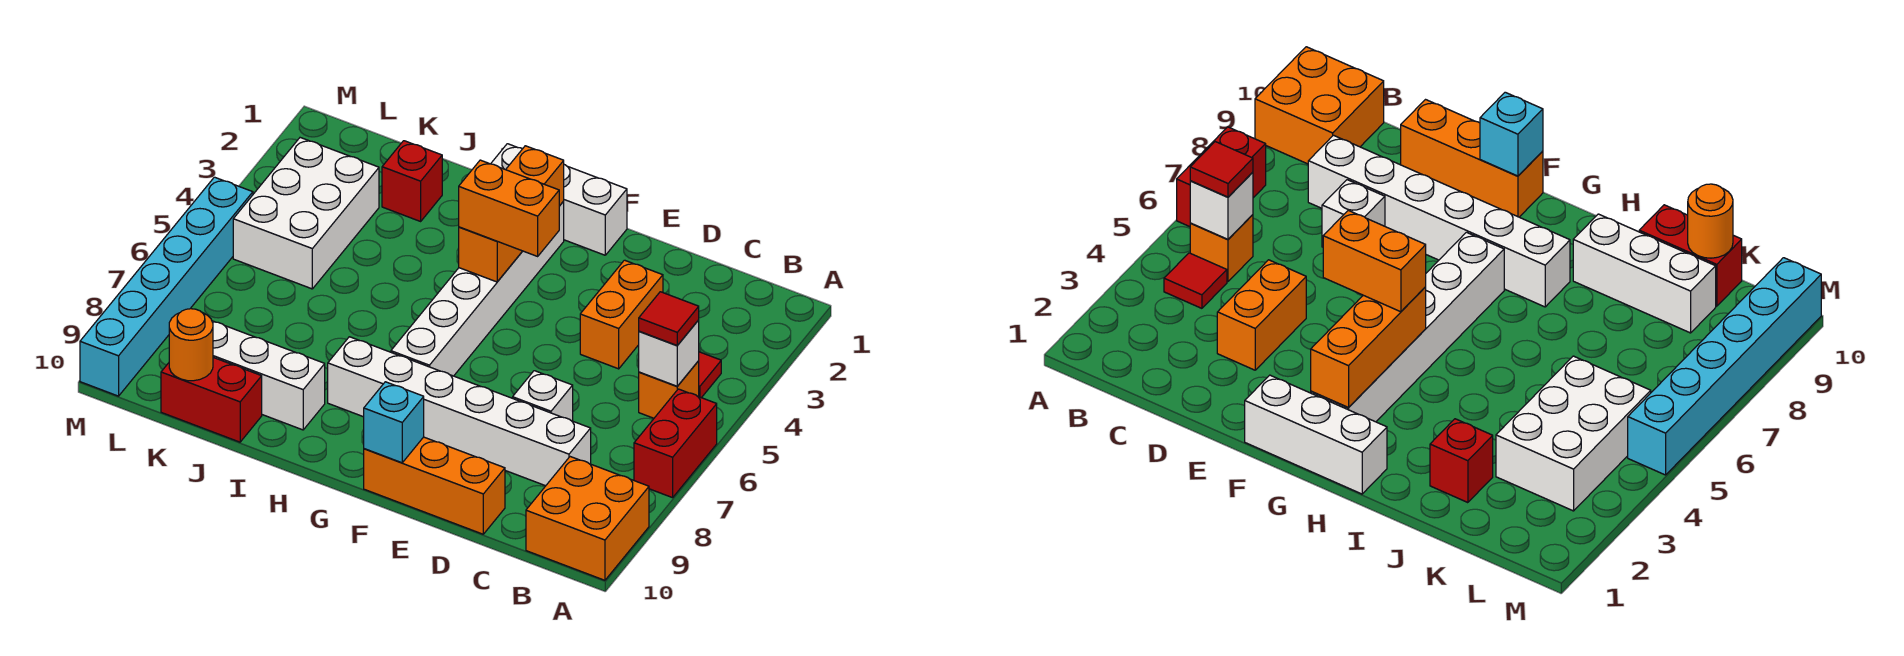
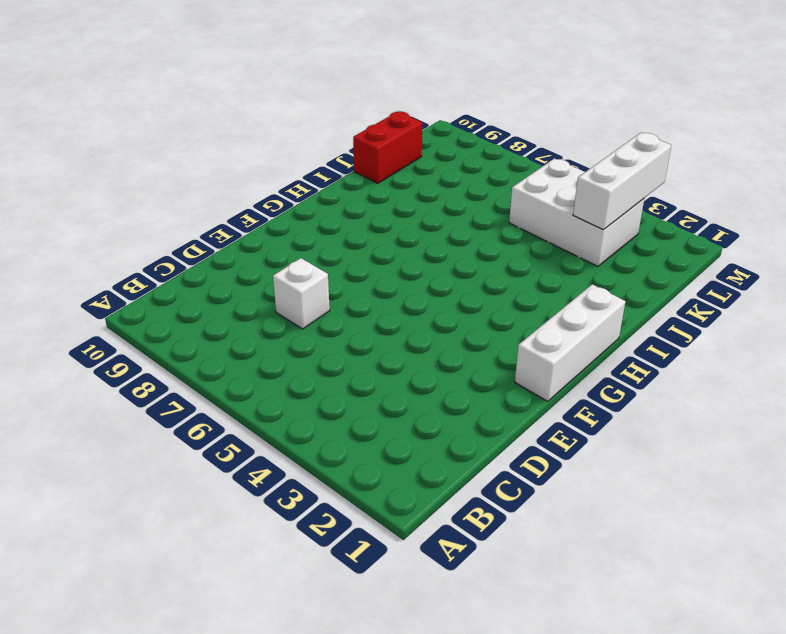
white brick K3:M3 level 2 -> white brick I9:K9 level 1
none -> red brick A6:A7 level 1
none -> orange brick A9:B10 level 1
none -> red tile B4 level 1

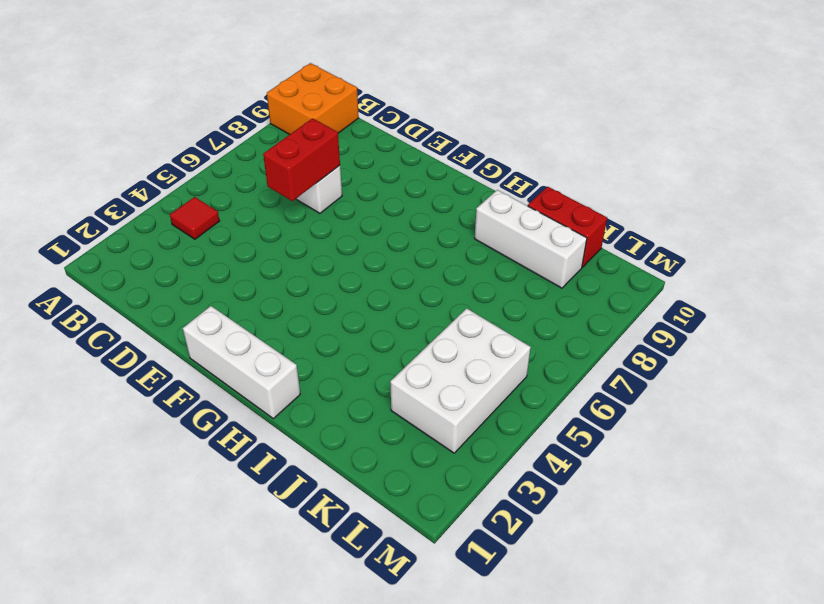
red brick D6:D7 level 2 -> red brick A6:A7 level 1
none -> orange brick B5 level 1
none -> white brick C8:H8 level 1
none -> orange brick D3:D4 level 1

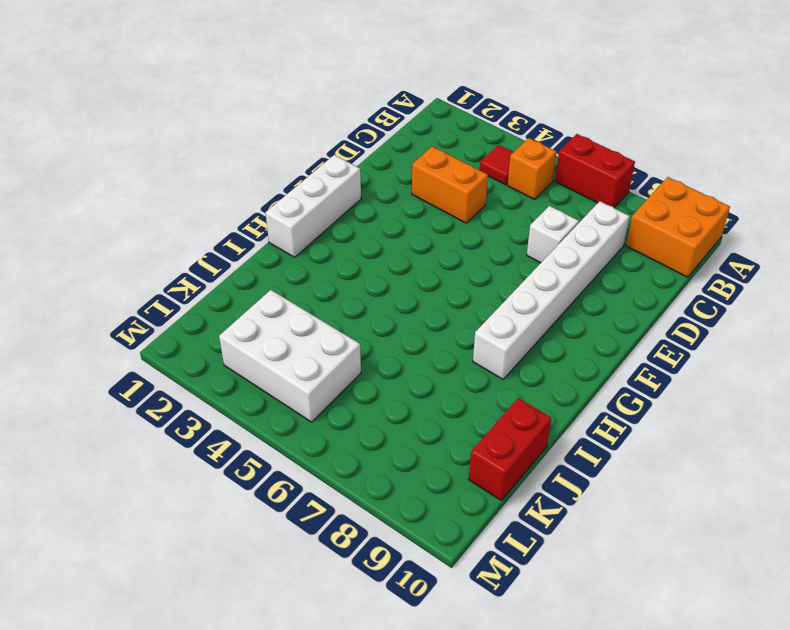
none -> orange brick D10:F10 level 1
none -> white brick G2:G7 level 1
none -> white brick I9:K9 level 1

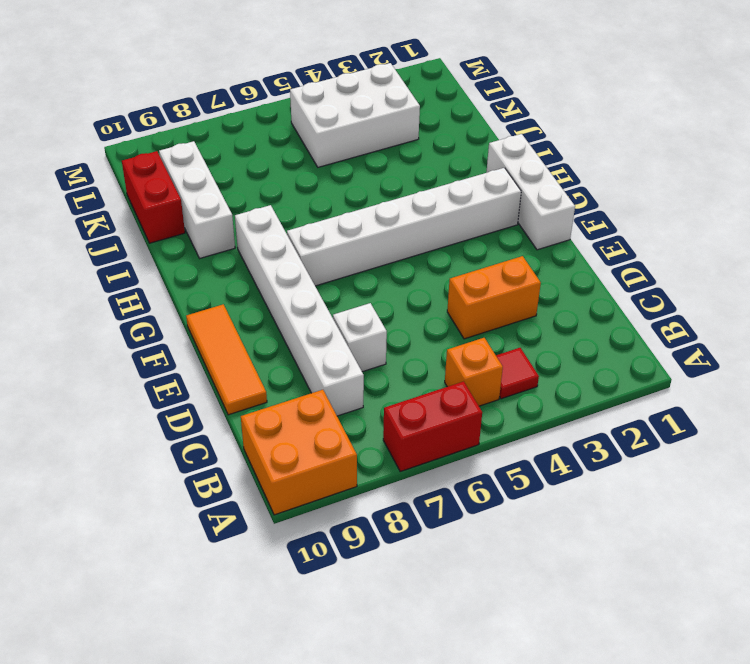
orange tile D10:F10 level 1 -> orange brick D10:F10 level 1
none -> red brick J2 level 1
none -> cyan brick M5:M10 level 1
none -> white brick B5 level 2

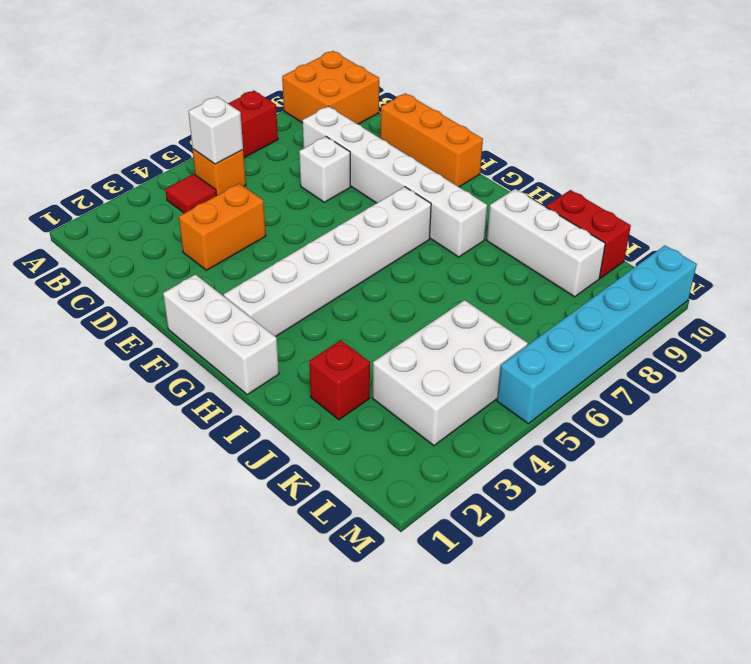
none -> cyan brick F10 level 2
none -> orange brick G2:G4 level 2
none -> orange round brick K10 level 2

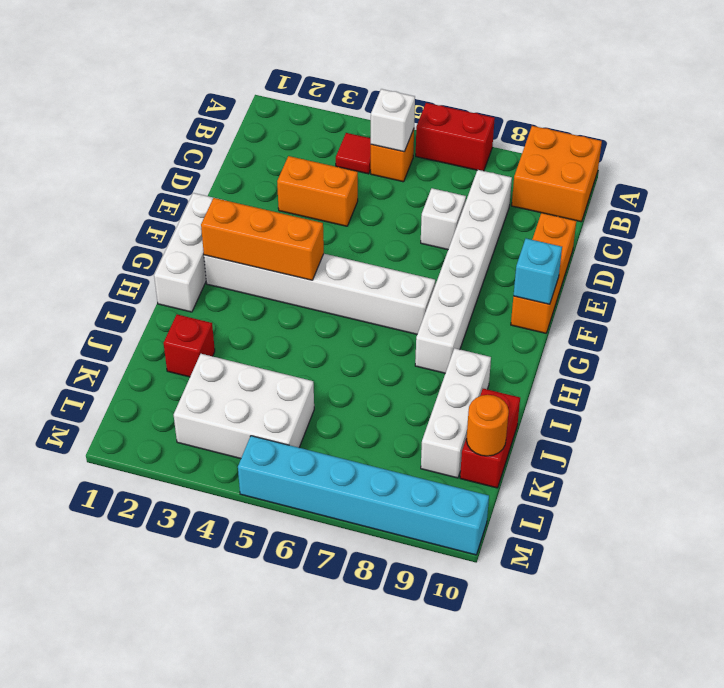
none -> red tile B5 level 3
none -> orange brick F4:G4 level 3

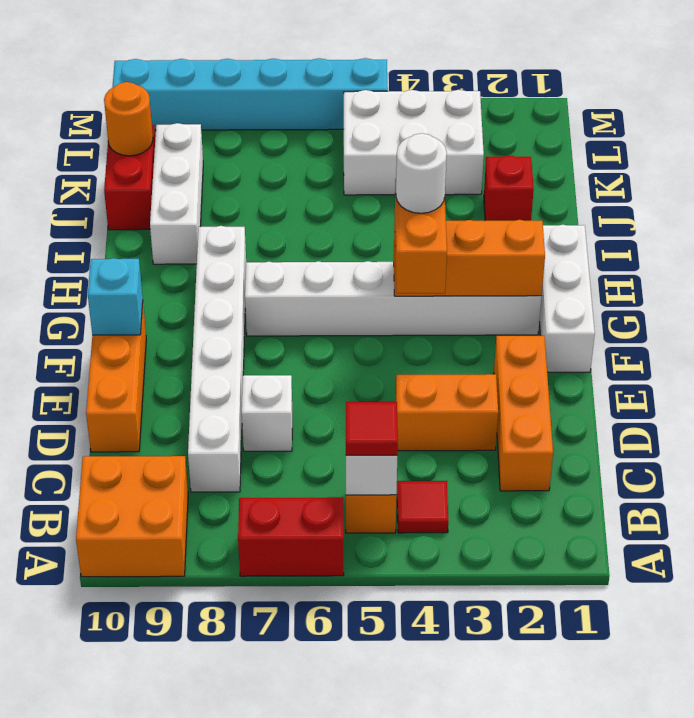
orange brick C2:E2 level 1 -> none
white round brick G4 level 4 -> none

